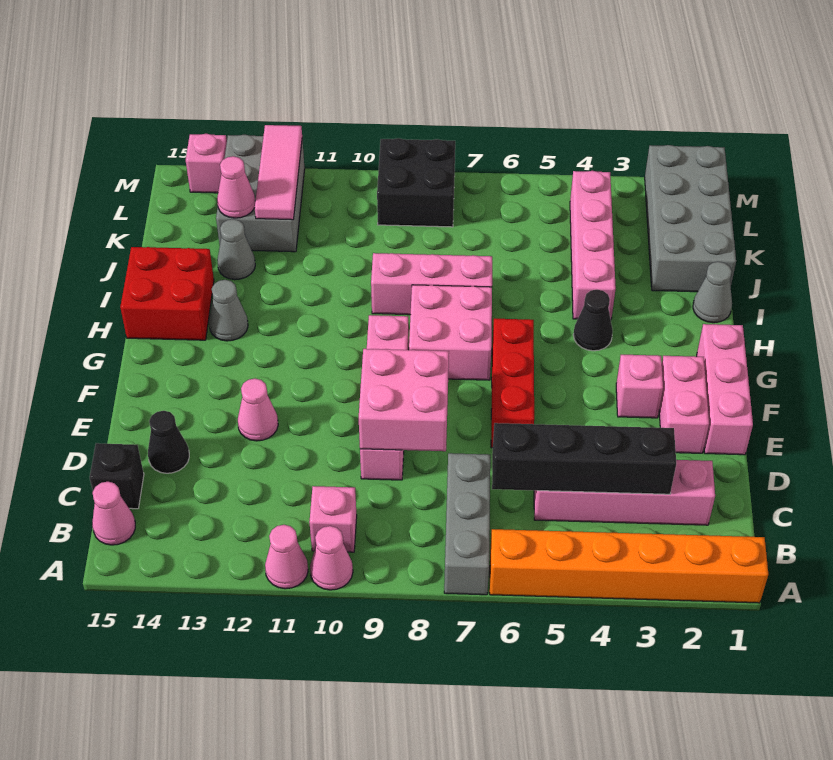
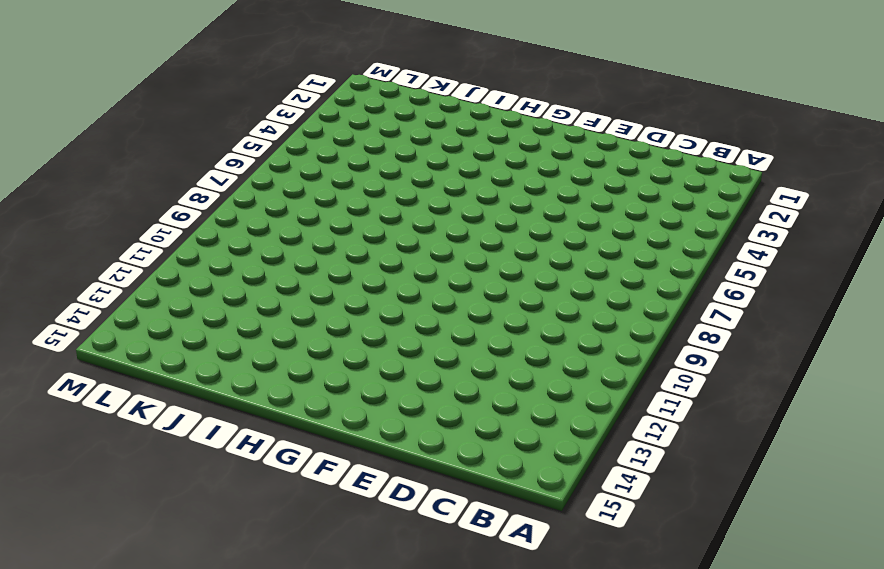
none -> orange brick A1:A6 level 1
none -> grey brick A7:C7 level 1
none -> pink cone A10 level 1
none -> pink cone A11 level 1

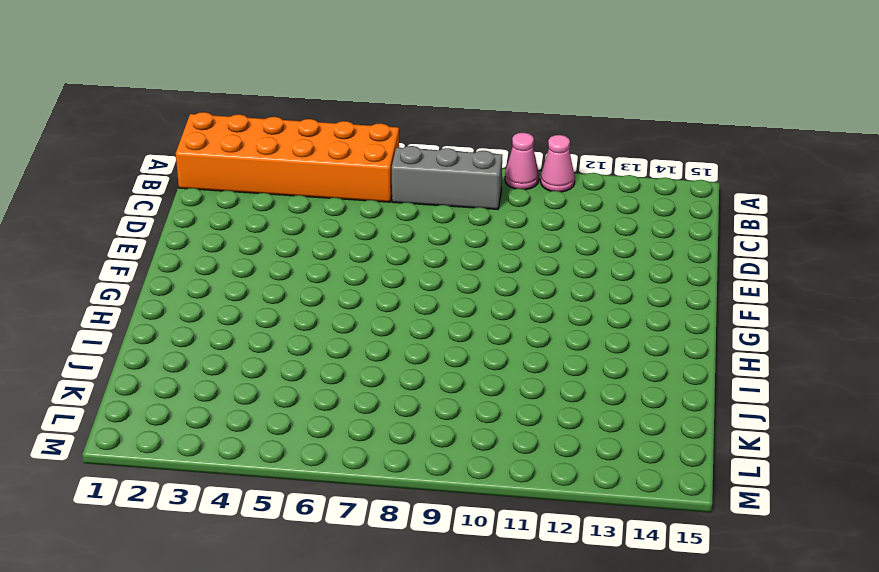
orange brick A1:B6 level 1 -> orange brick A1:A6 level 1
grey brick B7:B9 level 1 -> grey brick A7:C7 level 1
none -> pink brick B10 level 1
none -> pink cone B15 level 1
none -> pink brick C2:C5 level 1
none -> black brick C15 level 1

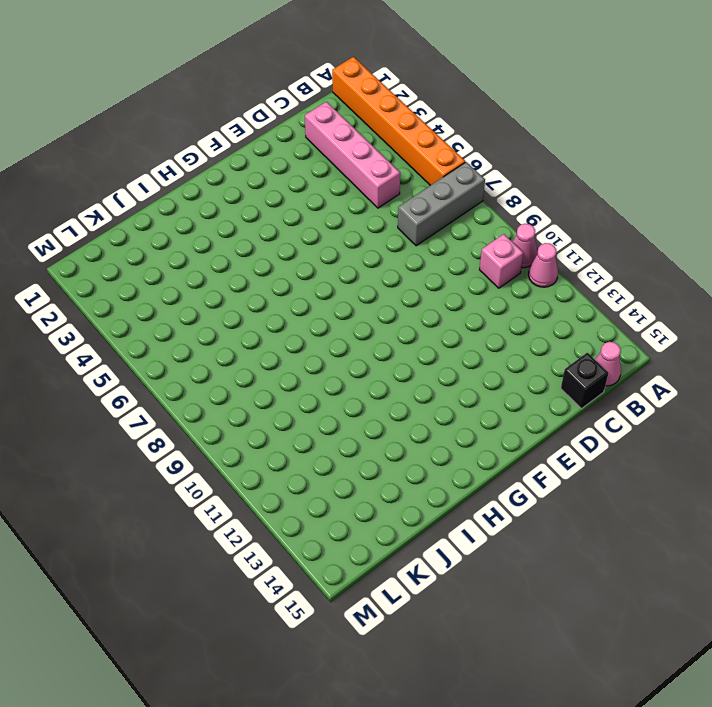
none -> pink brick D9:G9 level 1
none -> black cone D14 level 1
none -> pink brick E1:G1 level 1
none -> pink brick E2:F2 level 1

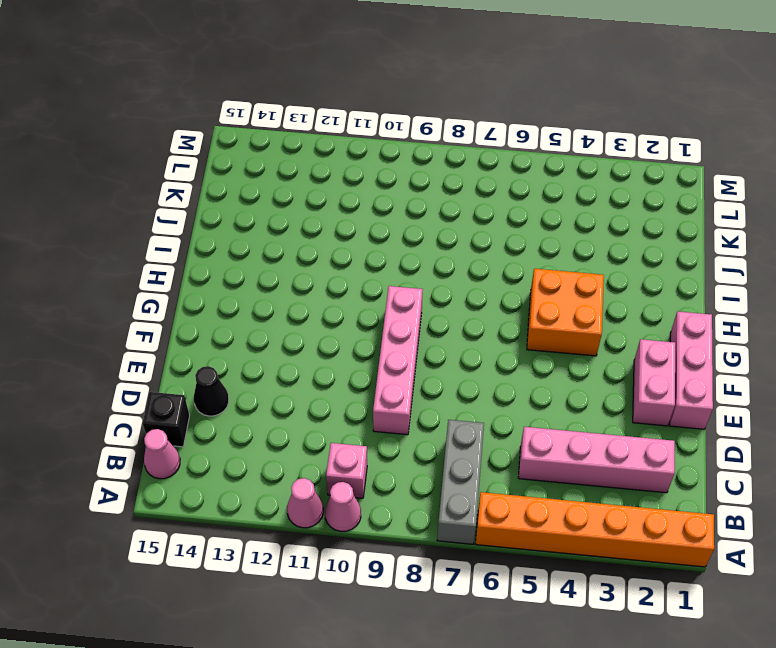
orange brick G4:H5 level 1 -> black cone H4 level 1
none -> red brick E6:G6 level 1
none -> pink cone E12 level 1
none -> pink brick F3 level 1
none -> pink brick G7:H8 level 1

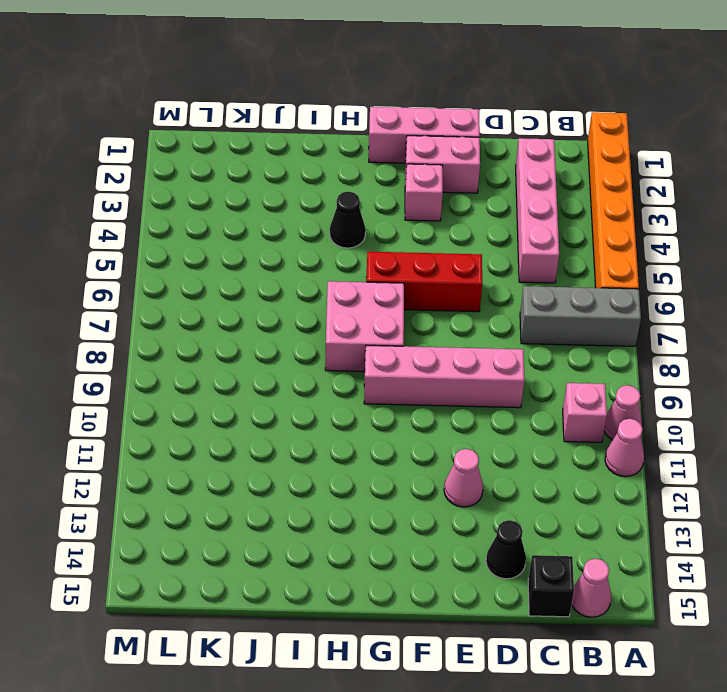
none -> grey cone H13 level 1
none -> red brick H14:I15 level 1
none -> grey cone I1 level 1
none -> pink brick I4:L4 level 1

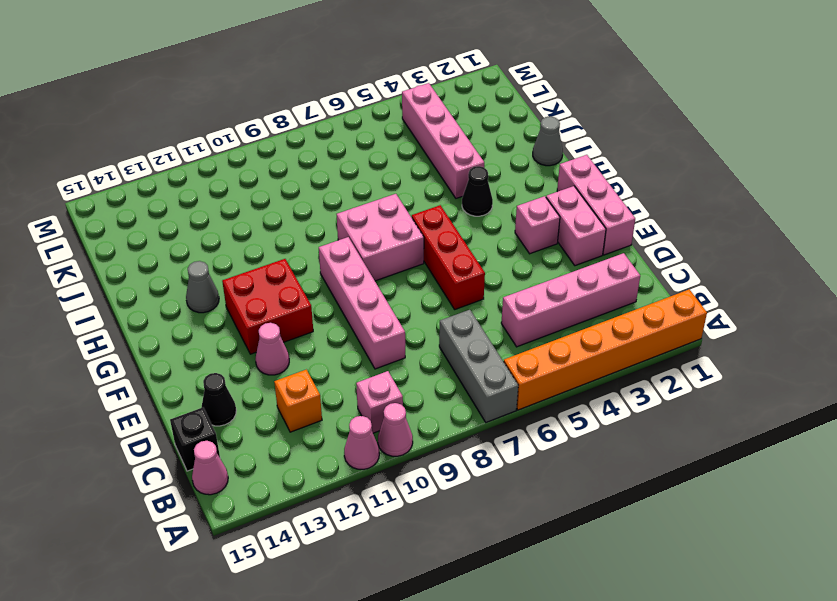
orange brick C12 level 1 -> none
red brick F11:G12 level 1 -> red brick H14:I15 level 1
none -> pink brick I7:I9 level 1
none -> grey brick J1:M2 level 1
none -> grey cone J13 level 1
none -> grey brick K12:M13 level 1

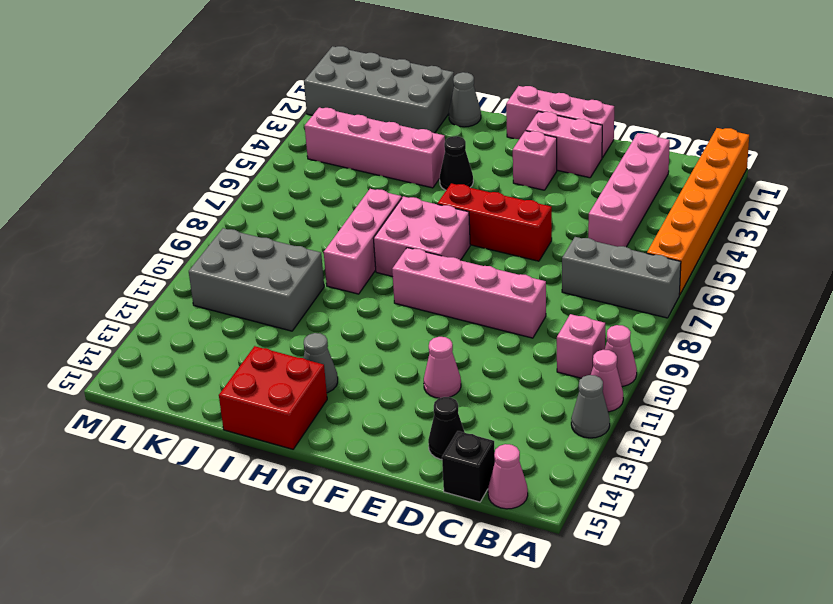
grey cone A12 level 1 -> grey cone J13 level 1
grey brick J10:L11 level 1 -> grey brick K12:M13 level 1
none -> black brick L8:M9 level 1
none -> pink brick M14 level 1
none -> black brick C3:C6 level 2
none -> pink brick D8:E9 level 2

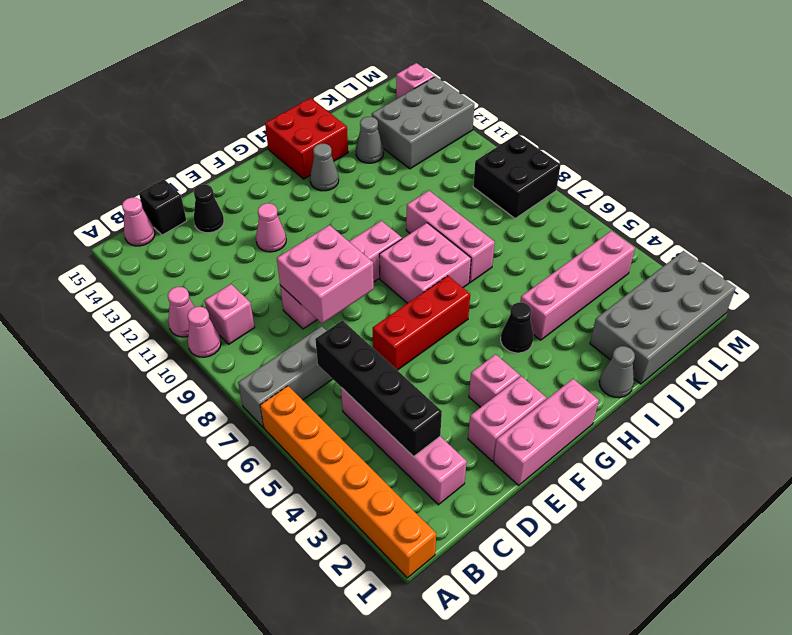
none -> pink tile K12:M12 level 2
none -> pink cone K13 level 2

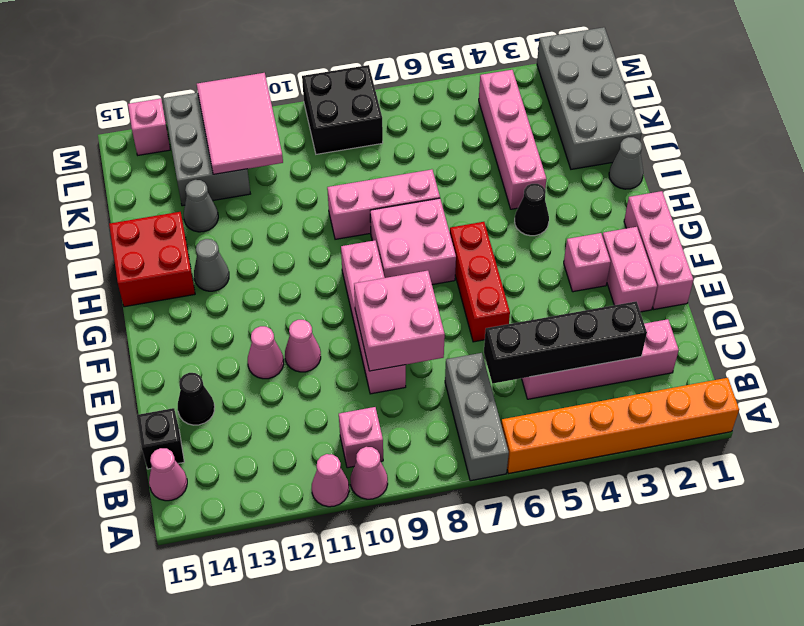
pink cone E11 level 1 -> pink cone K13 level 2
pink tile K11:M12 level 2 -> pink tile K12:M12 level 2

